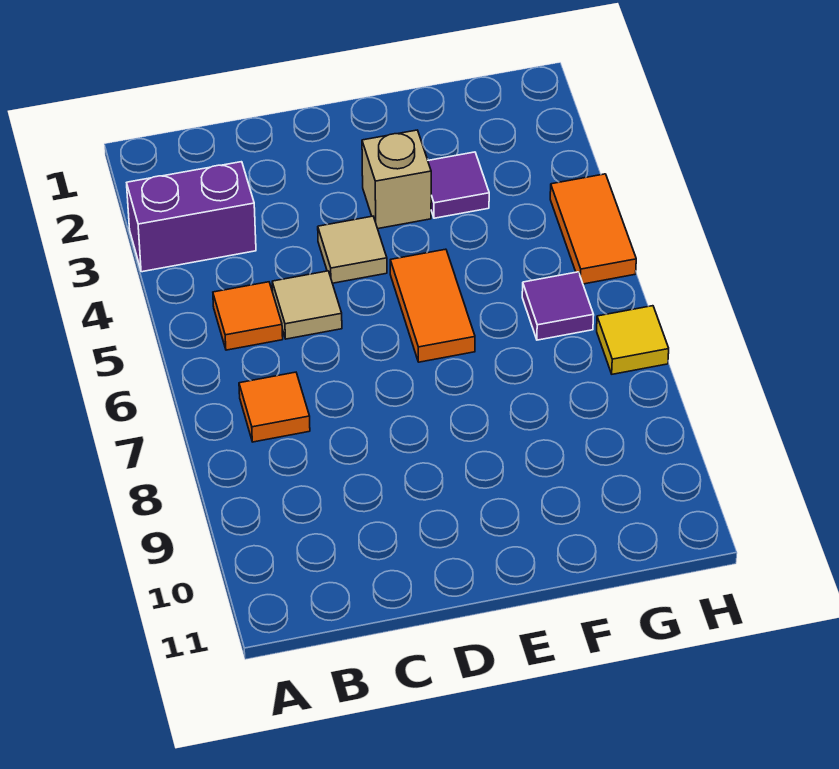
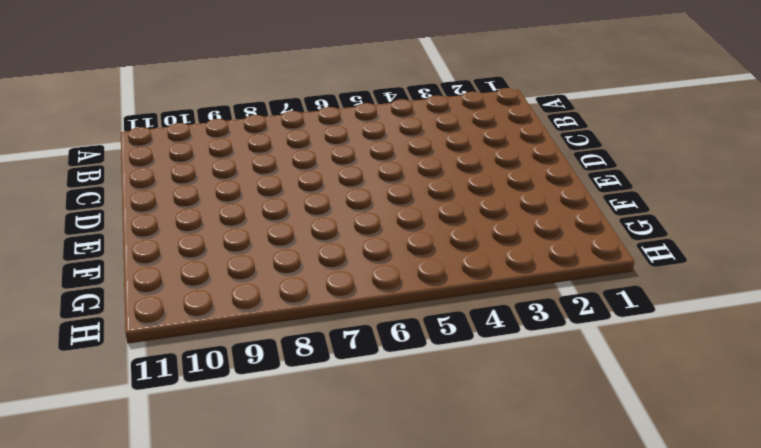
none -> purple brick A3:B3 level 1
none -> orange tile B5 level 1

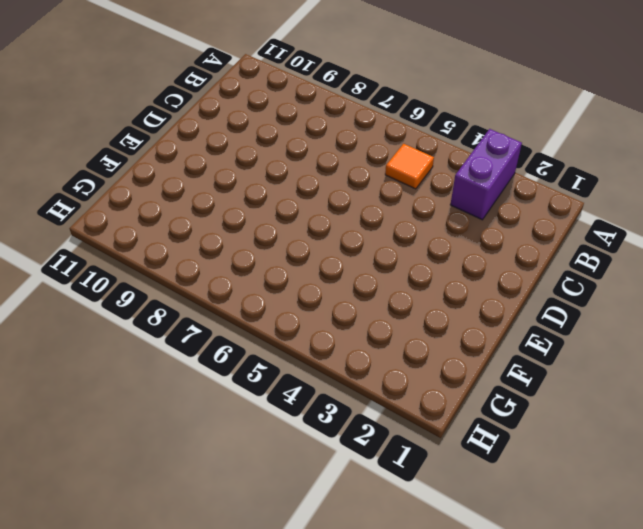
none -> orange tile B7 level 1
none -> tan tile C5 level 1

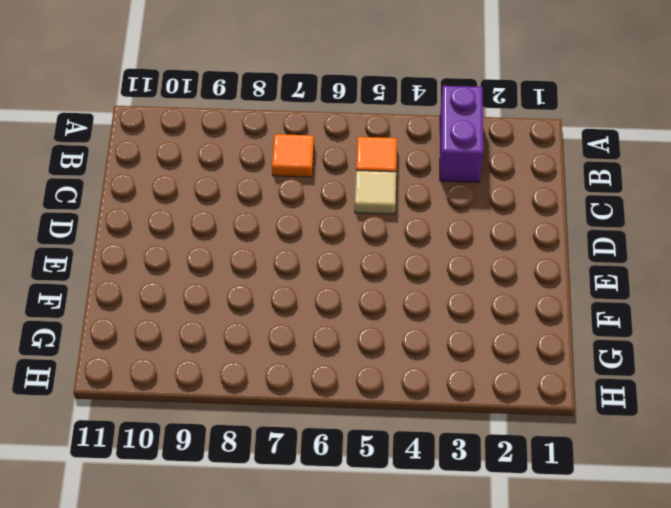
none -> tan tile D4 level 1
none -> tan brick E3 level 1

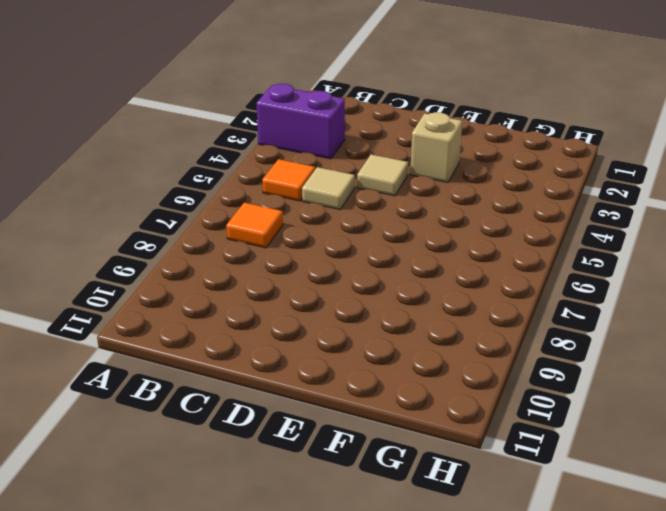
none -> orange tile E5:E6 level 1
none -> purple tile F3 level 1

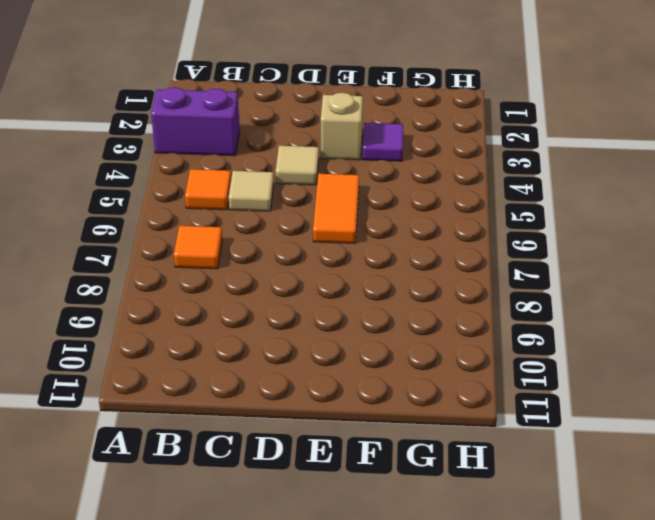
none -> purple tile G6 level 1
none -> orange tile H4:H5 level 1

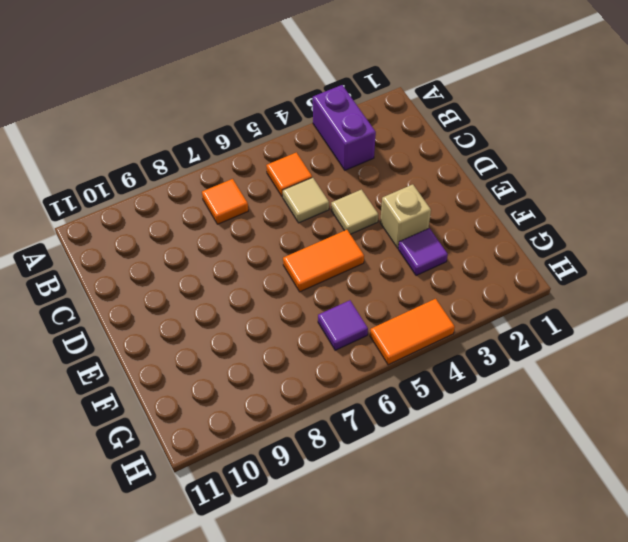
none -> yellow tile H7 level 1

